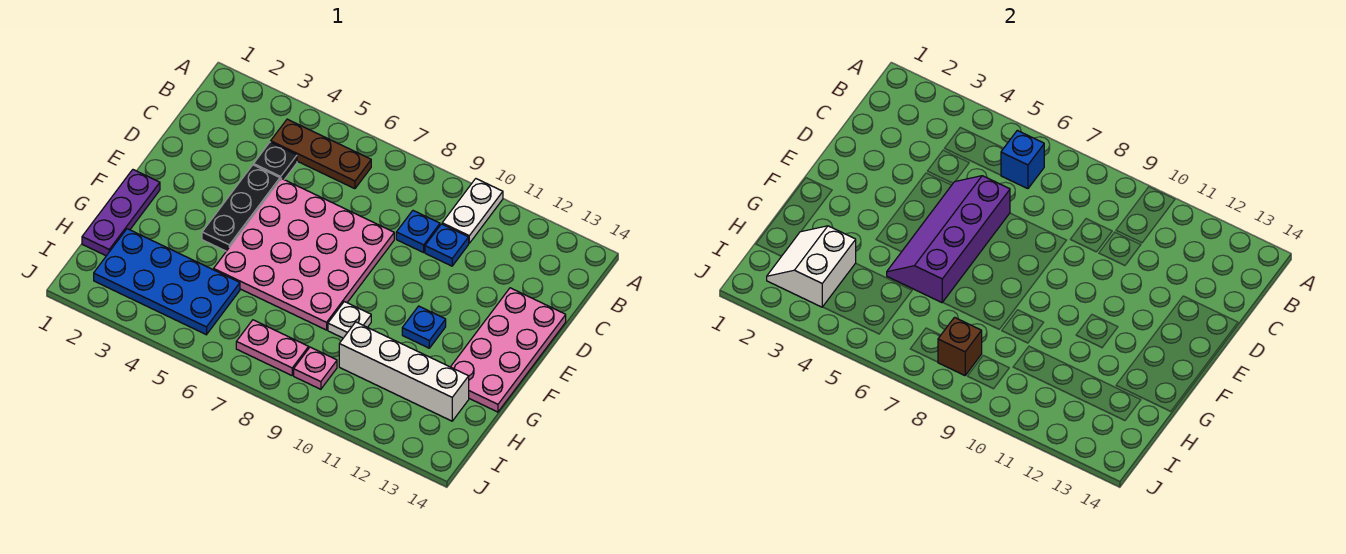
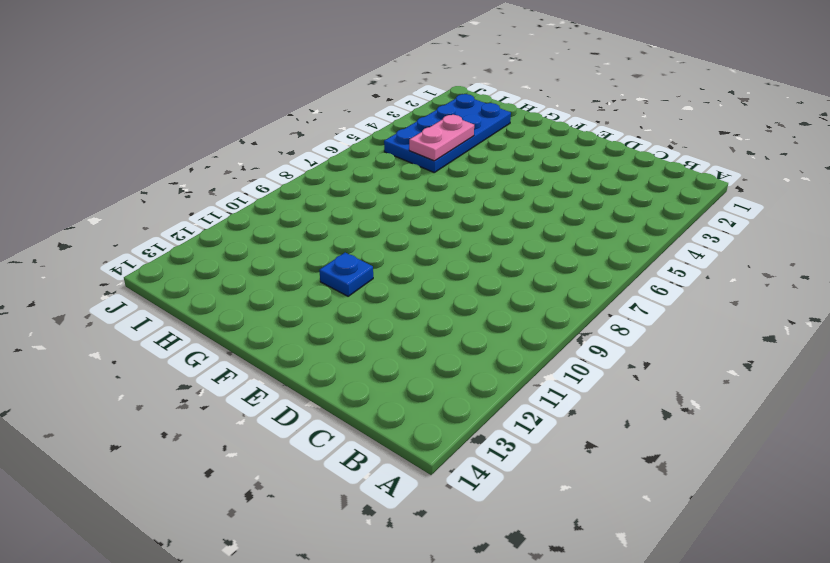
pink plate H4:H5 level 2 -> pink plate I7:I8 level 1
none -> white plate A10:B10 level 1
none -> brown plate B4:B6 level 1
none -> black plate C4 level 1

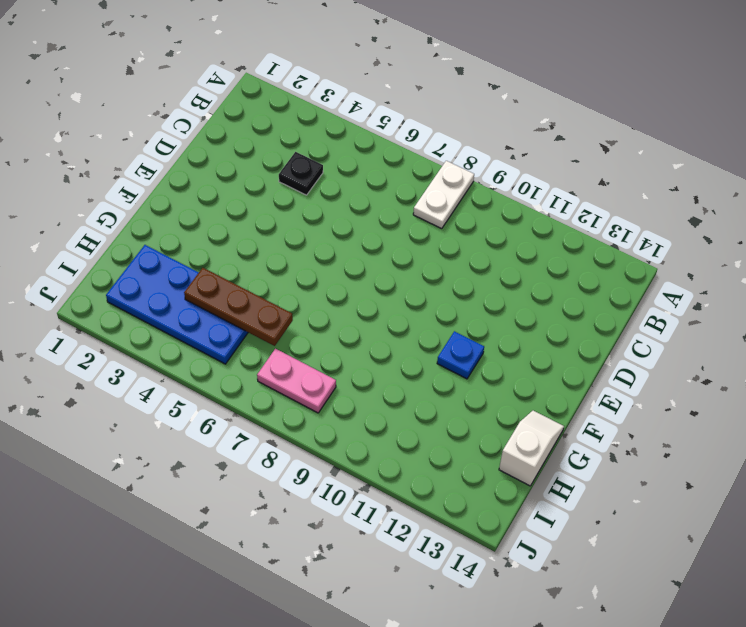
white plate A8:B8 level 1 -> white plate A10:B10 level 1
white slope G14:H14 level 1 top H -> pink plate D13:G14 level 1
brown plate H4:H6 level 2 -> brown plate B4:B6 level 1
none -> blue plate C9 level 1
none -> blue plate C10 level 1
none -> black plate D4:F4 level 1

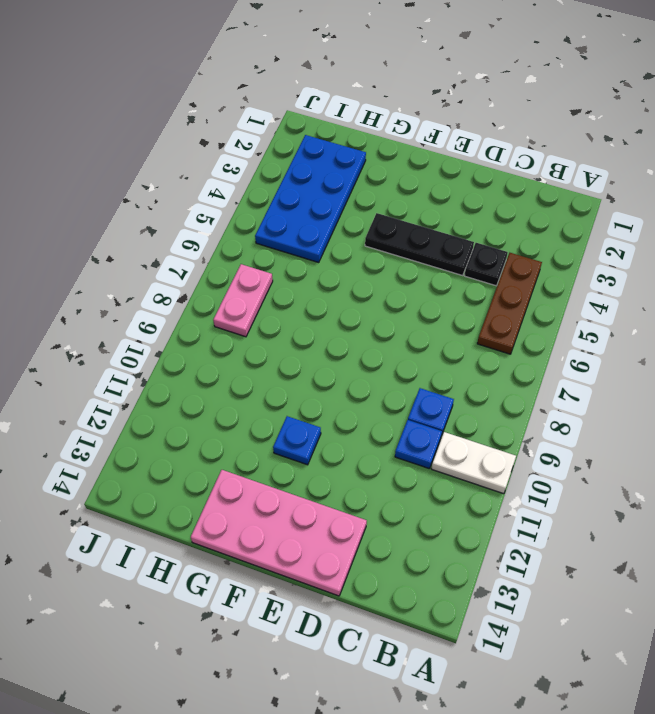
none -> pink plate D5:G8 level 1
none -> purple plate F1:H1 level 1
none -> white plate G9 level 1

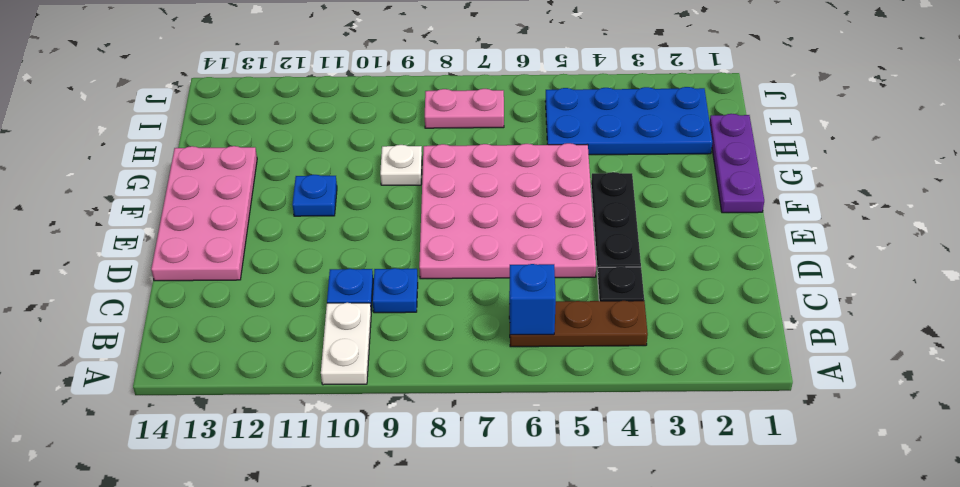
none -> white brick H10:H13 level 1
none -> pink plate I9 level 1
none -> purple slope D5:G6 level 2 top 6

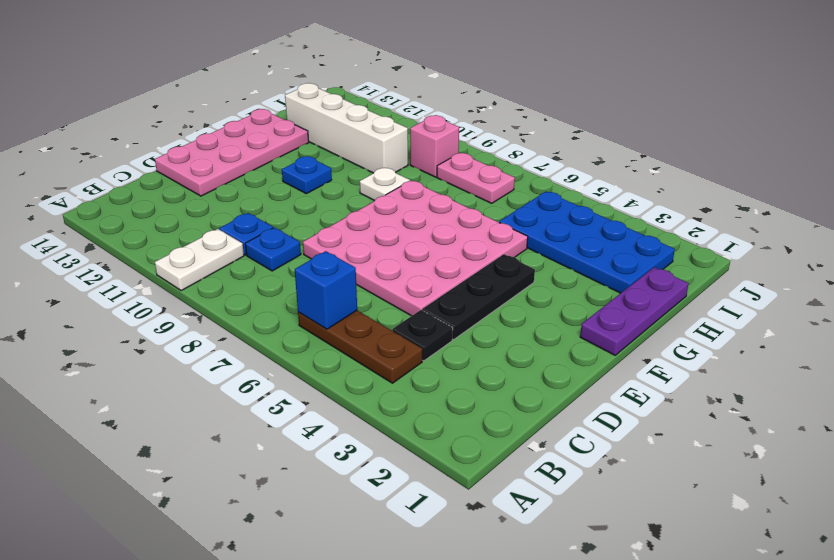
pink brick I9 level 1 -> pink plate I9 level 1
none -> purple slope D5:G6 level 2 top 6
none -> white slope H2:I3 level 2 top 3
none -> brown brick I8 level 2

